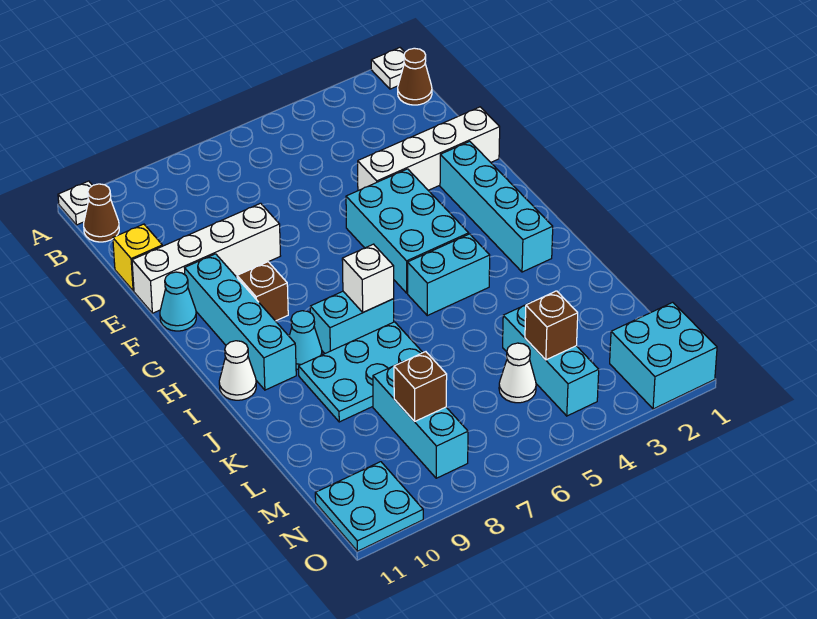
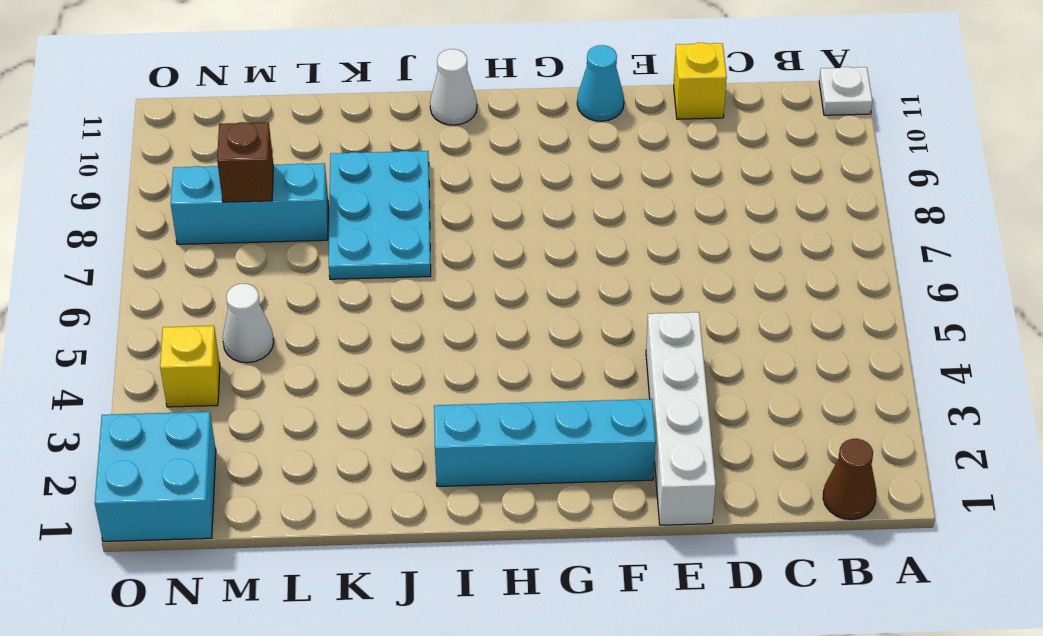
yellow brick N4 level 1 -> cyan brick L4:N4 level 1
none -> white plate A1 level 1
none -> brown cone B11 level 1
none -> white brick E8:E11 level 1

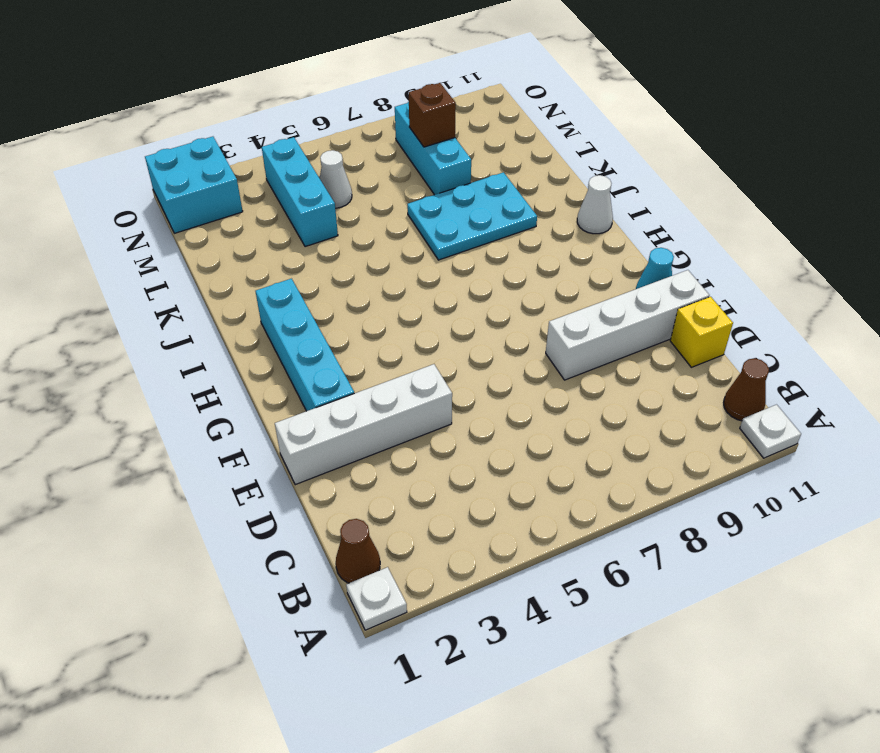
none -> cyan brick F4:H5 level 1
none -> cyan brick F10:I10 level 1
none -> brown brick G9 level 1

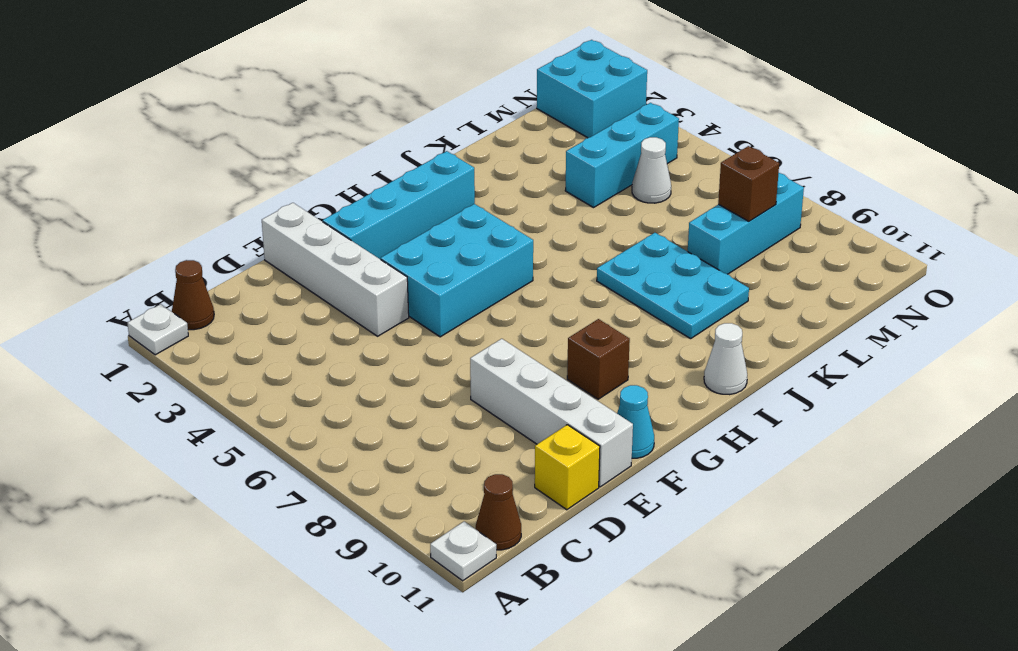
none -> cyan brick F10:I10 level 1
none -> cyan brick I4:I5 level 1
none -> cyan brick I7:I8 level 1

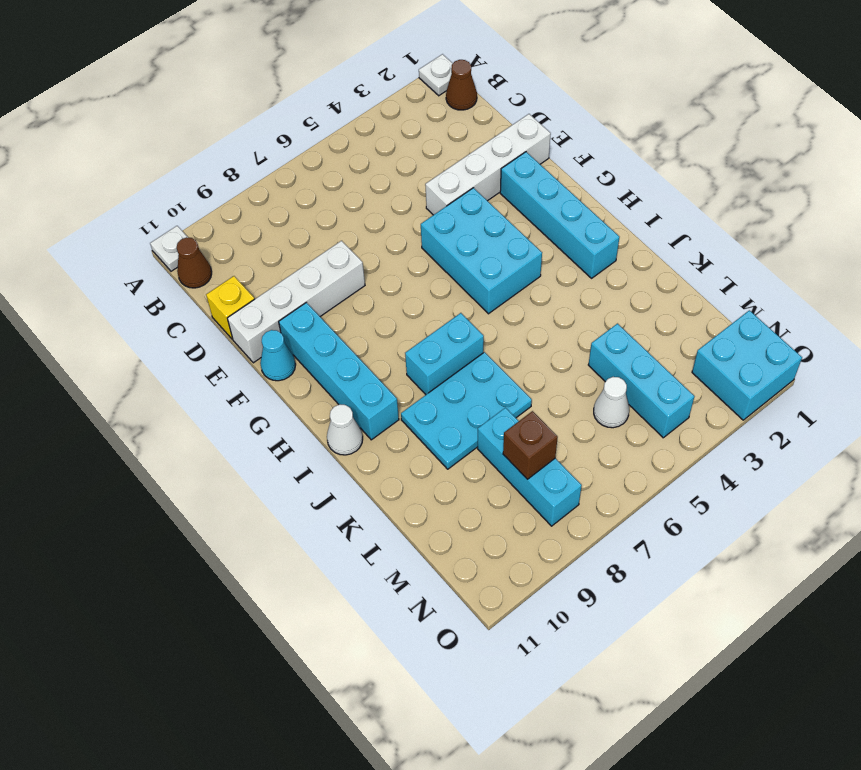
none -> brown brick G9 level 1
none -> cyan brick I4:I5 level 1
none -> cyan cone I9 level 1

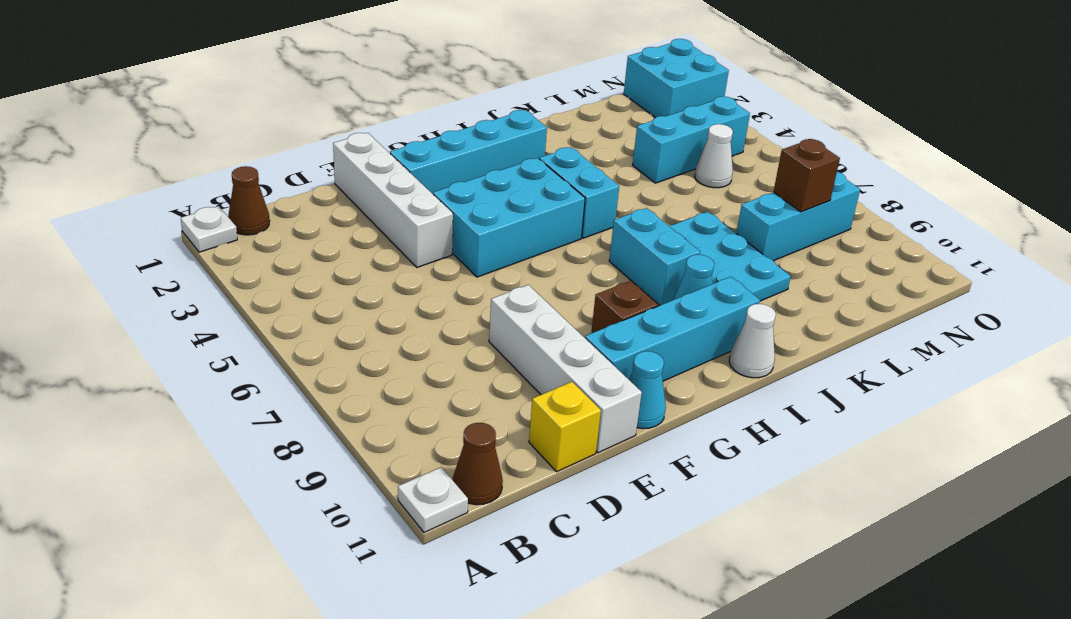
none -> cyan plate N10:O11 level 1
none -> white brick I7 level 2
none -> brown brick M4 level 2

